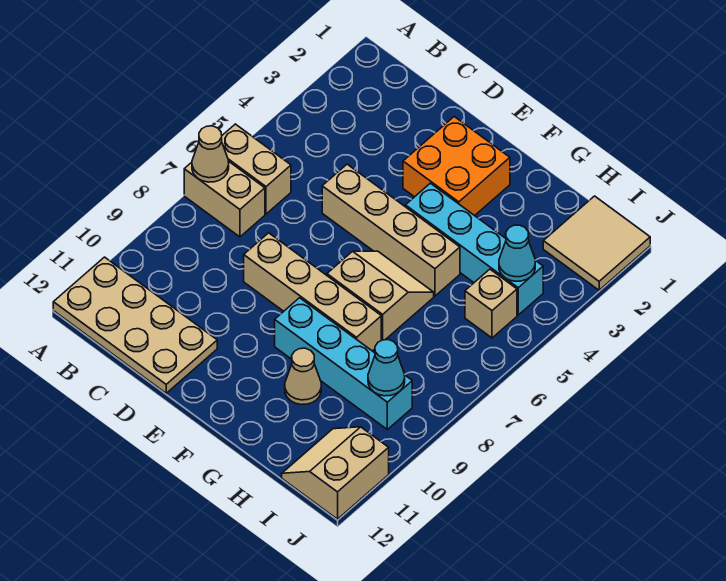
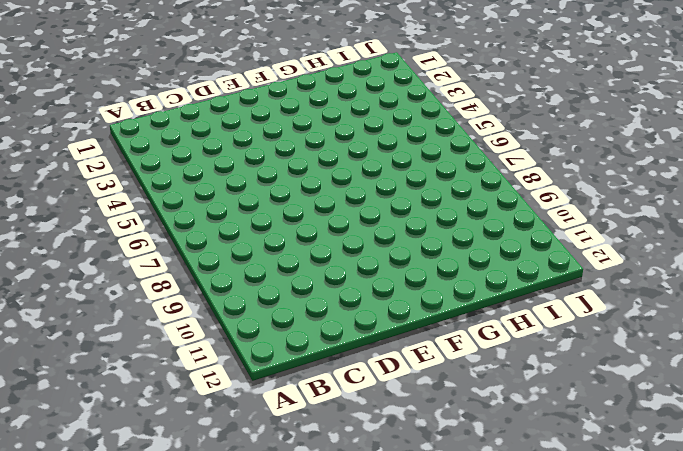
none -> tan brick A6:B6 level 1
none -> tan brick A7:B7 level 1
none -> tan plate A11:D12 level 1

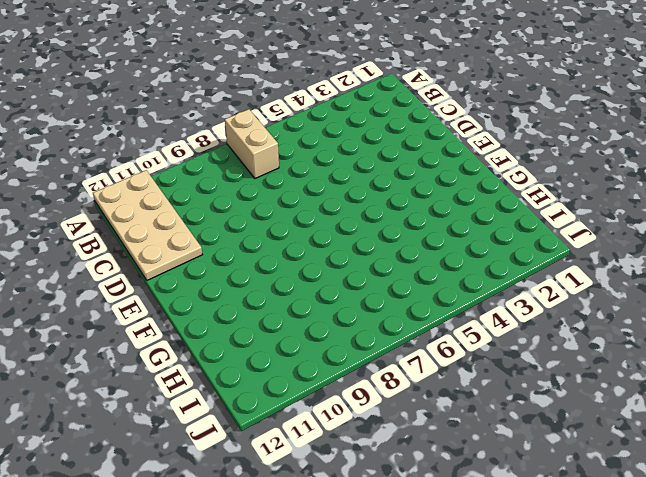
none -> tan brick A6:B6 level 1
none -> tan brick D5:G5 level 1
none -> tan brick D8:G8 level 1

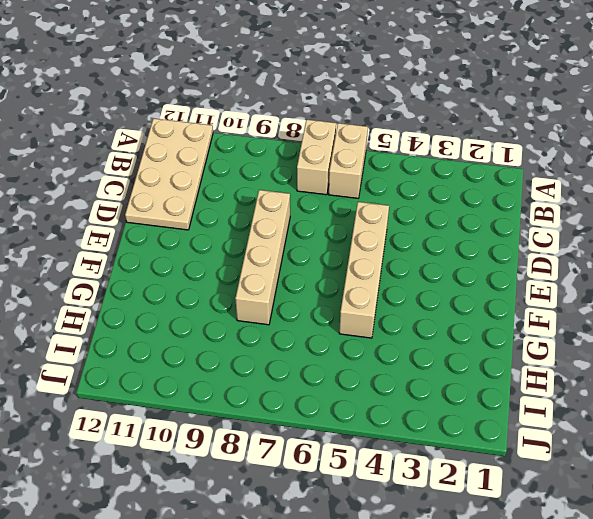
none -> orange brick E2:F3 level 1
none -> cyan brick F4:I4 level 1
none -> tan slope F6:G7 level 1 top 7

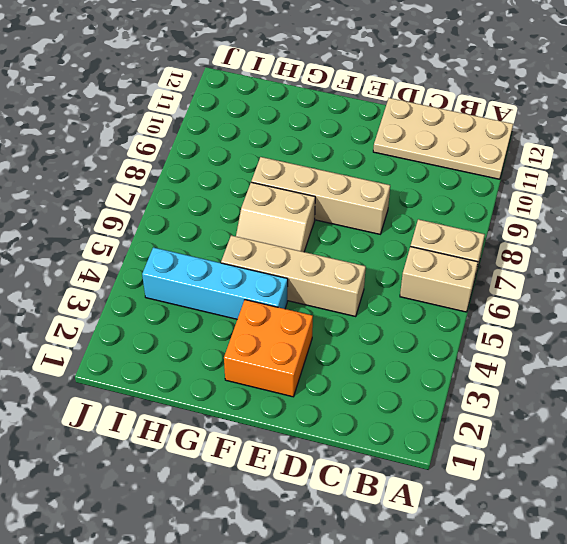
none -> cyan brick F9:I9 level 1
none -> tan cone G10 level 1
none -> tan tile I1:J2 level 1

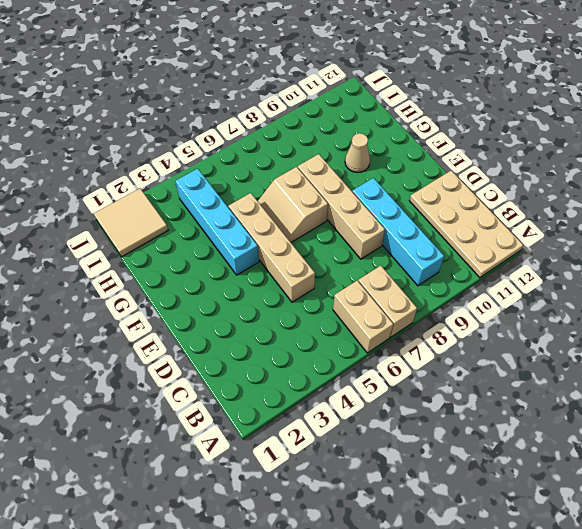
cyan brick B9:E9 level 1 -> cyan brick F9:I9 level 1
none -> orange brick E2:F3 level 1
none -> tan brick I5 level 1
none -> tan slope I11:J12 level 1 top J

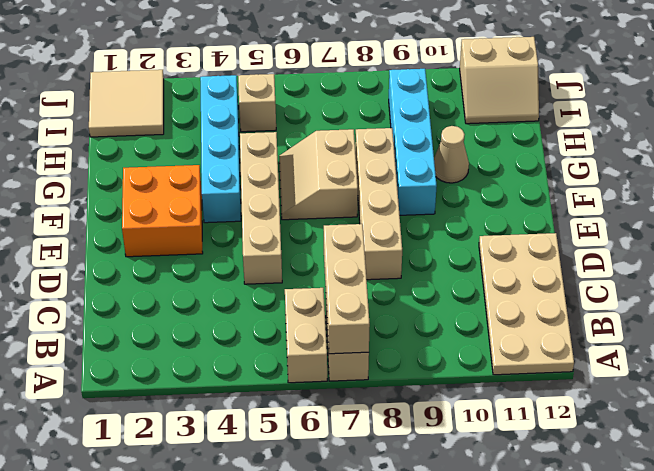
tan brick A7:C7 level 2 -> tan cone A7 level 2
none -> cyan cone I4 level 2
none -> cyan cone I9 level 2

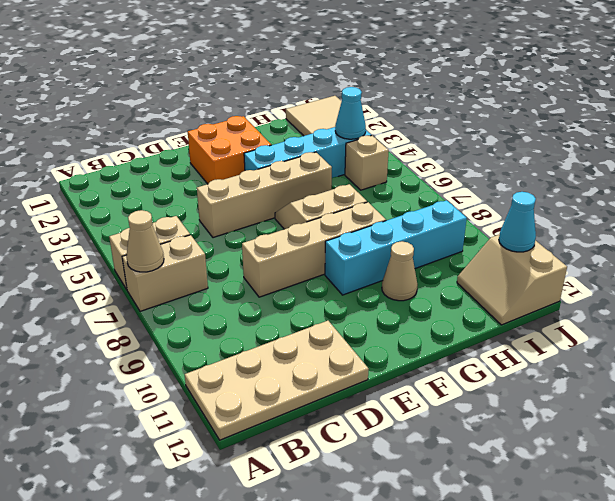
cyan cone J11 level 2 -> cyan cone I9 level 2

